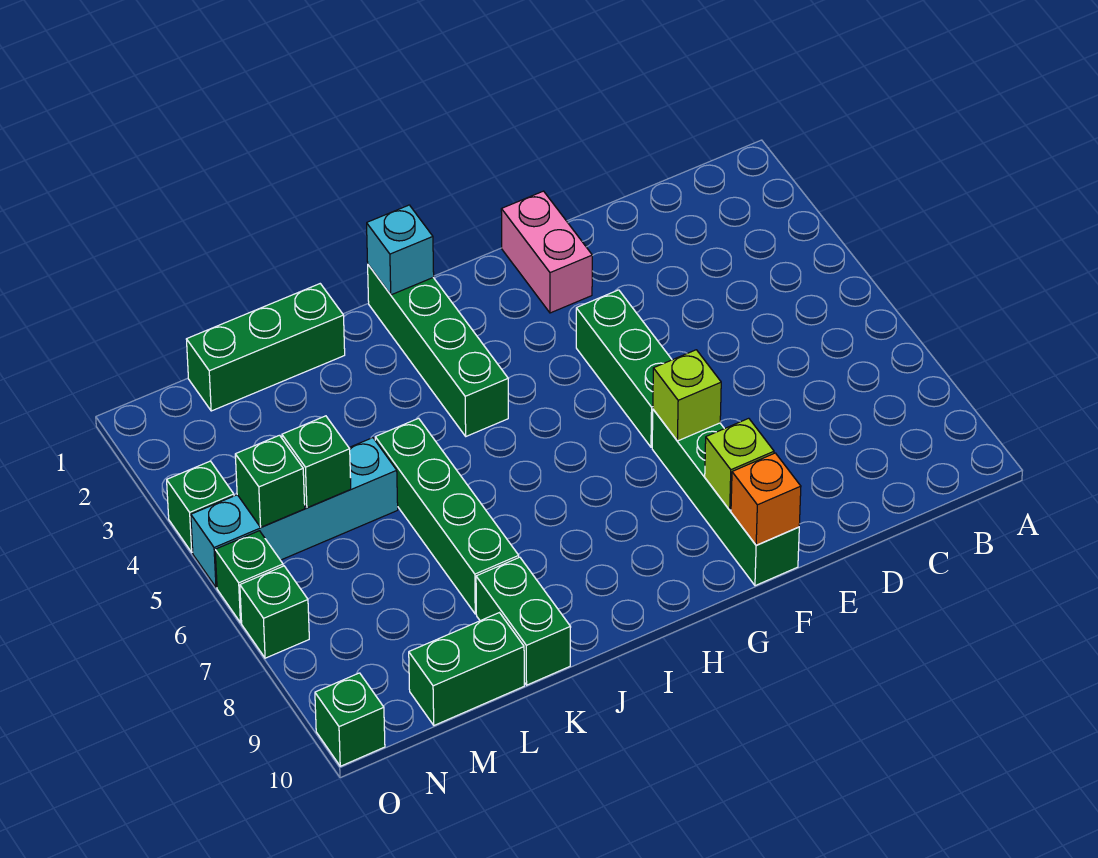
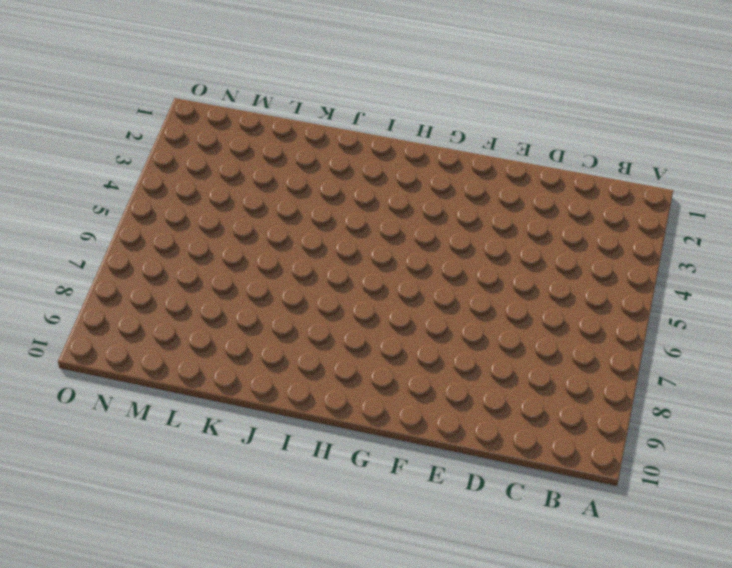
none -> pink brick F1:F2 level 1
none -> green brick F4:F6 level 1
none -> green brick F7:F10 level 1

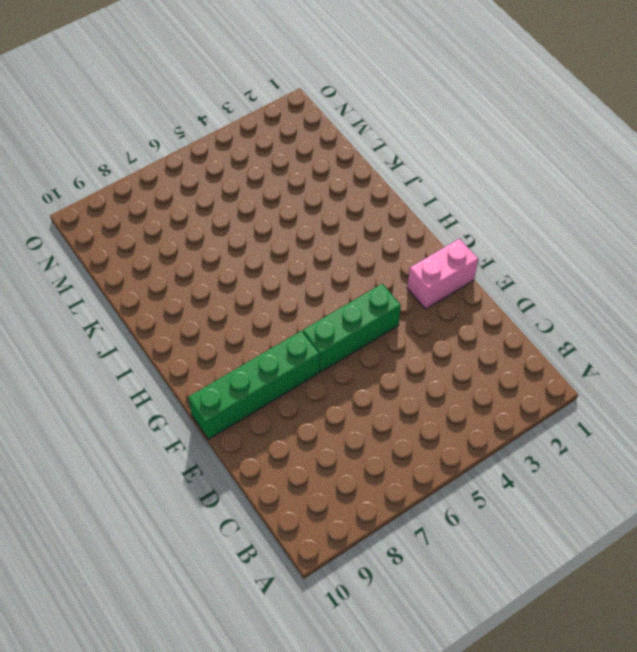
none -> green brick I1:I4 level 1
none -> green brick K1:M1 level 1
none -> green brick K5:K8 level 1

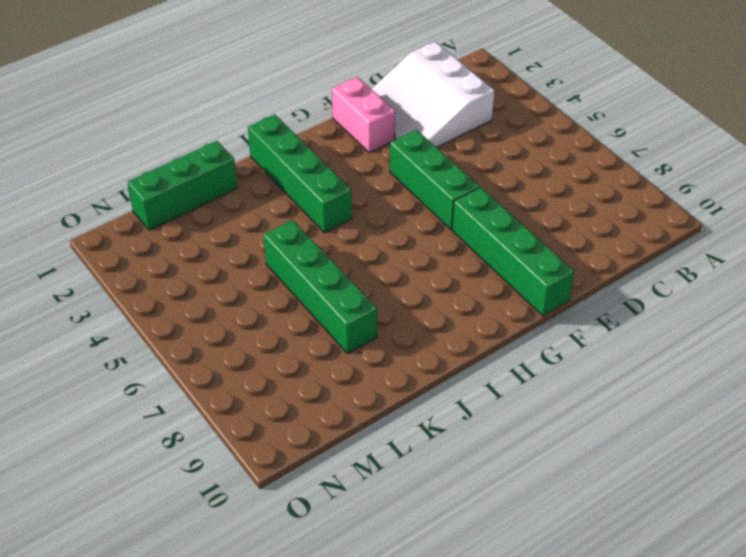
white slope C1:E3 level 1 top C -> none
none -> green brick K9:K10 level 1
none -> cyan brick L5:O5 level 1
none -> green brick L10:M10 level 1

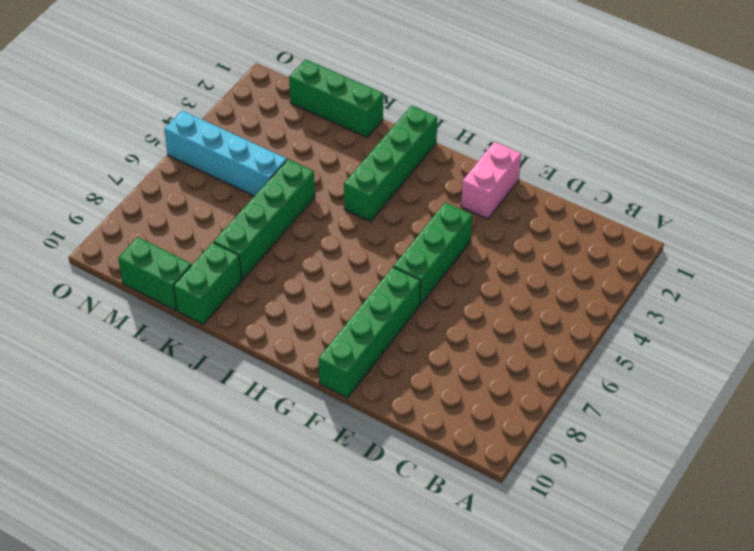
none -> green brick O4 level 1
none -> green brick O6 level 1
none -> green brick O7 level 1

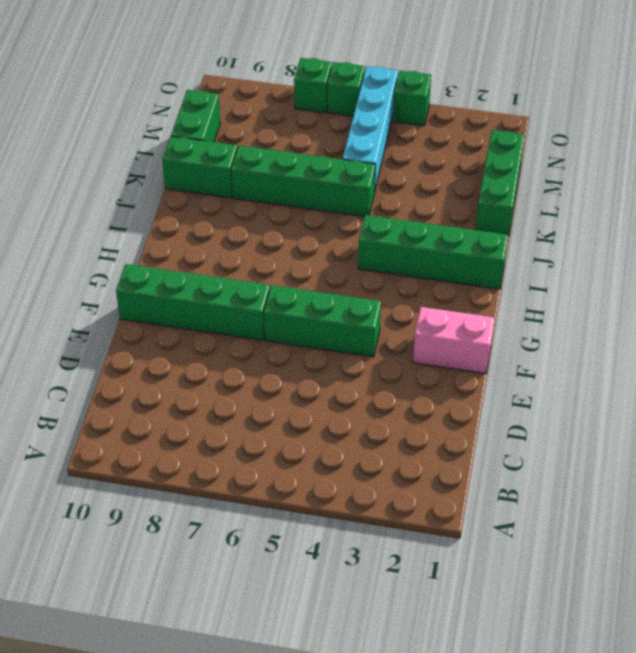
none -> green brick O10 level 1
none -> lime brick F7 level 2
none -> lime brick F9 level 2

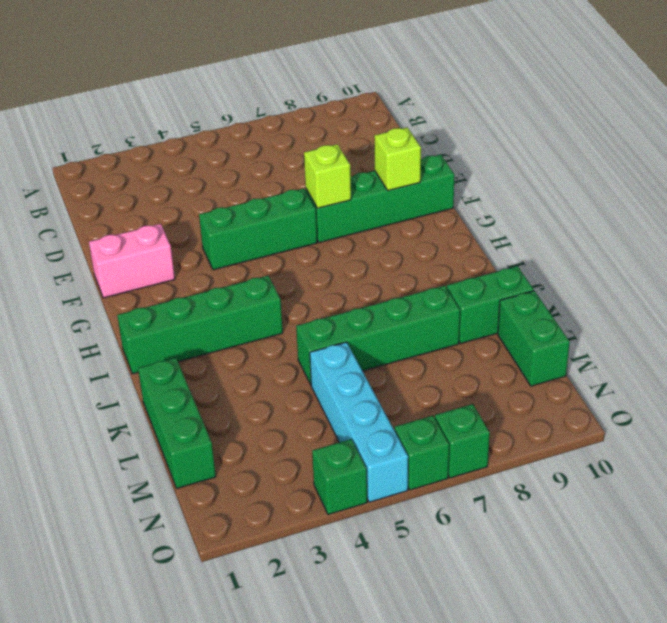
none -> green brick O10 level 1
none -> orange brick F10 level 2
none -> cyan brick I1 level 2

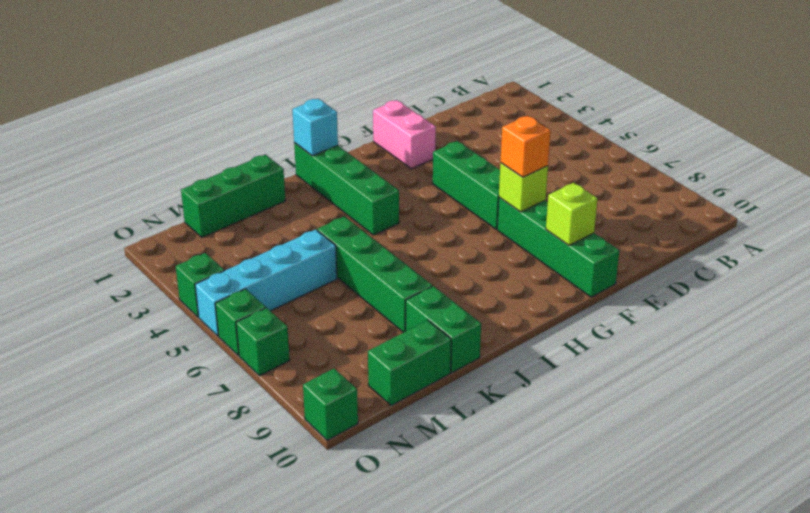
orange brick F7 level 3 -> orange brick F10 level 2
none -> green brick M5 level 2
none -> green brick N5 level 2

